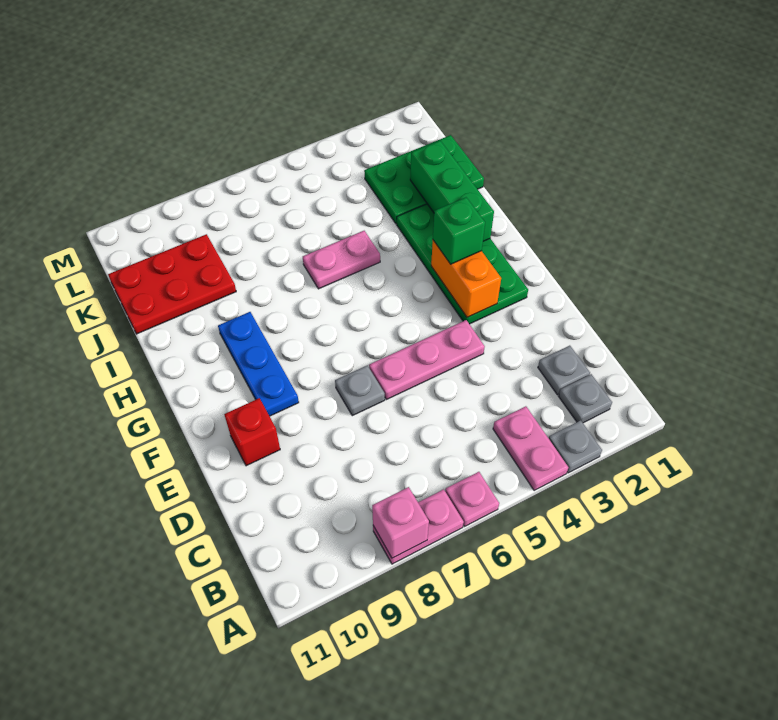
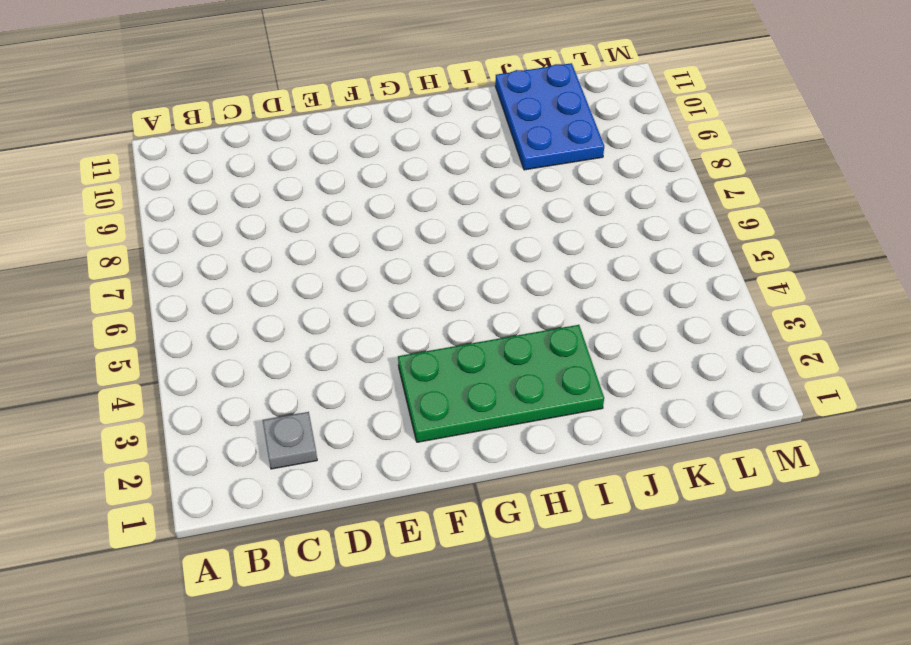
blue plate J9:K11 level 1 -> red plate J9:K11 level 1
none -> grey plate A3 level 1
none -> pink plate A4:B4 level 1
none -> pink plate A6 level 1

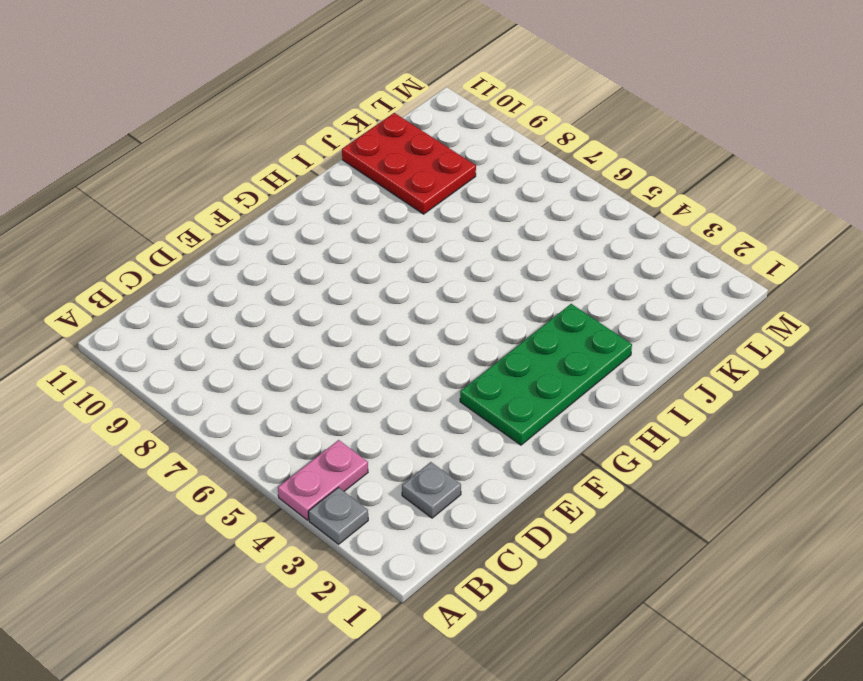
none -> pink plate A6 level 1
none -> pink plate A7:A8 level 1
none -> grey plate B2 level 1

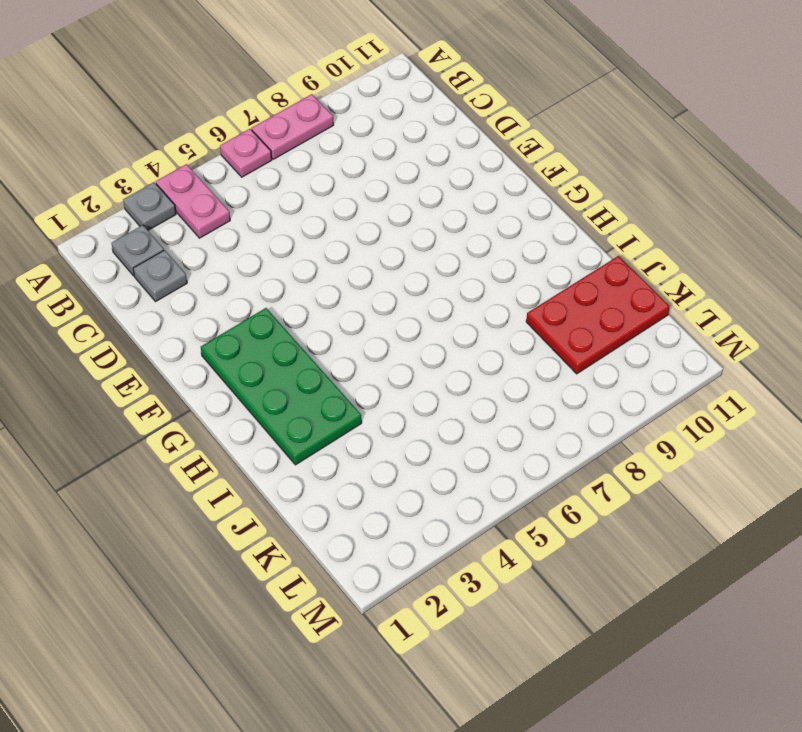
none -> pink plate E4:E6 level 1
none -> grey plate E7 level 1
none -> red brick E10 level 1

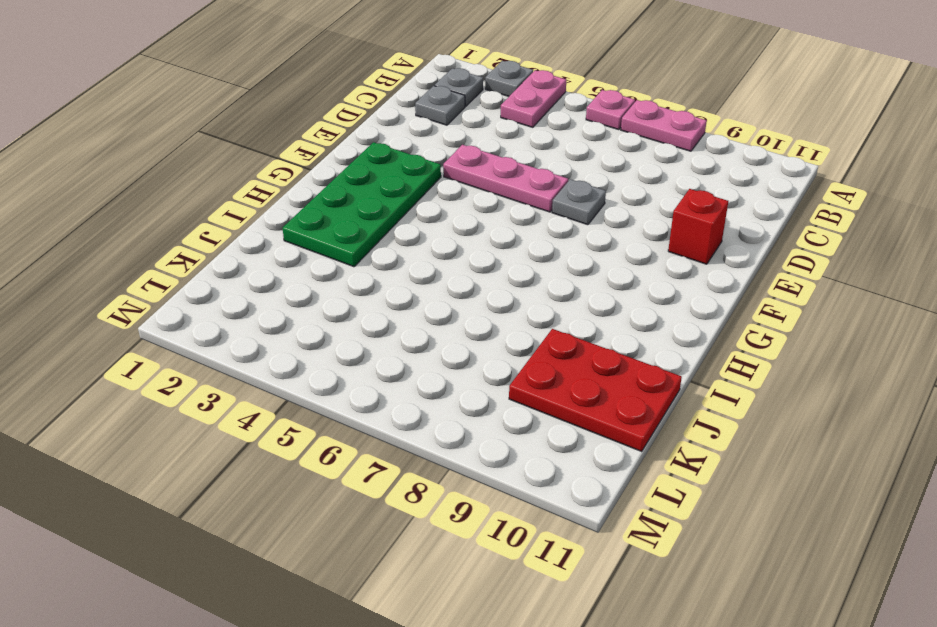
none -> blue plate F9:H9 level 1
none -> pink plate I5:I6 level 1
none -> green plate J1:K3 level 1

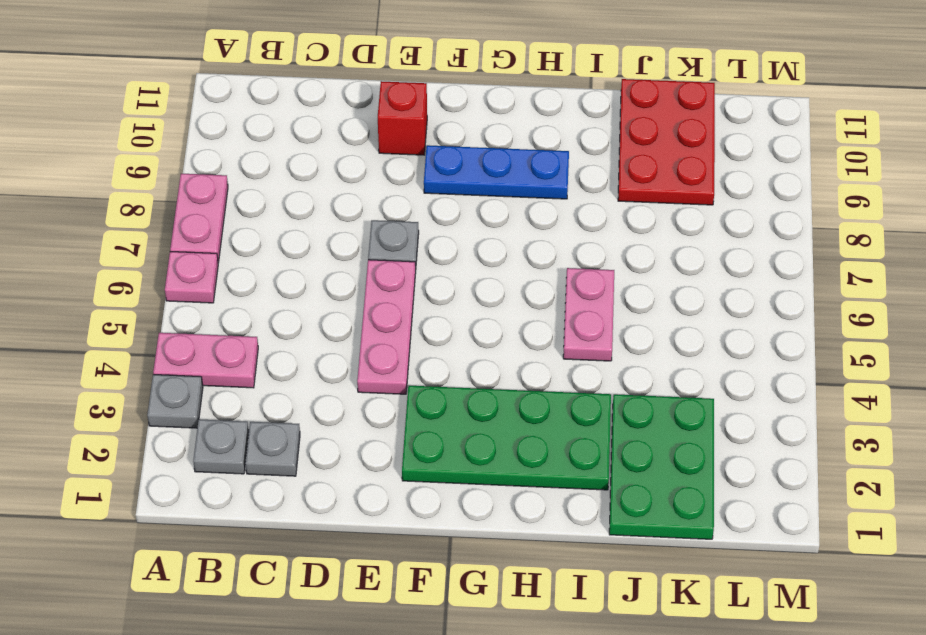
none -> pink brick A8 level 2
none -> orange brick F3:G3 level 2
none -> green brick H2:J2 level 2

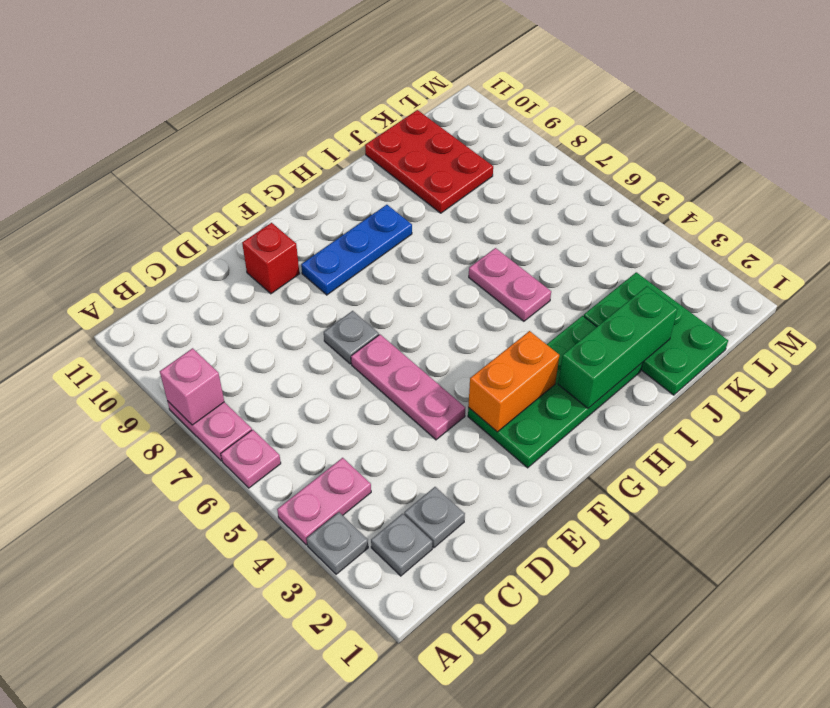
none -> green brick G3 level 3

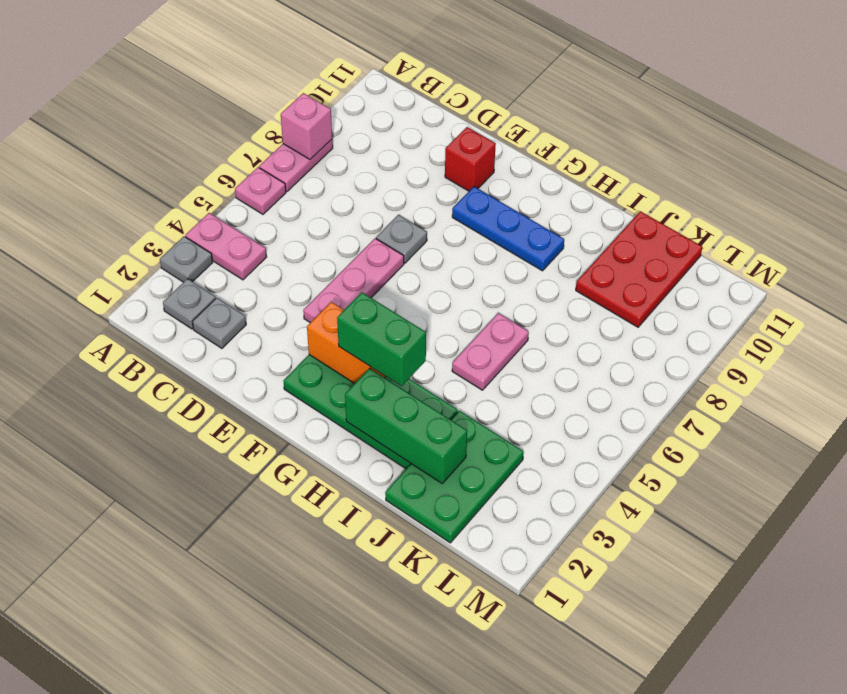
green brick G3:H3 level 3 -> green brick G3 level 3

